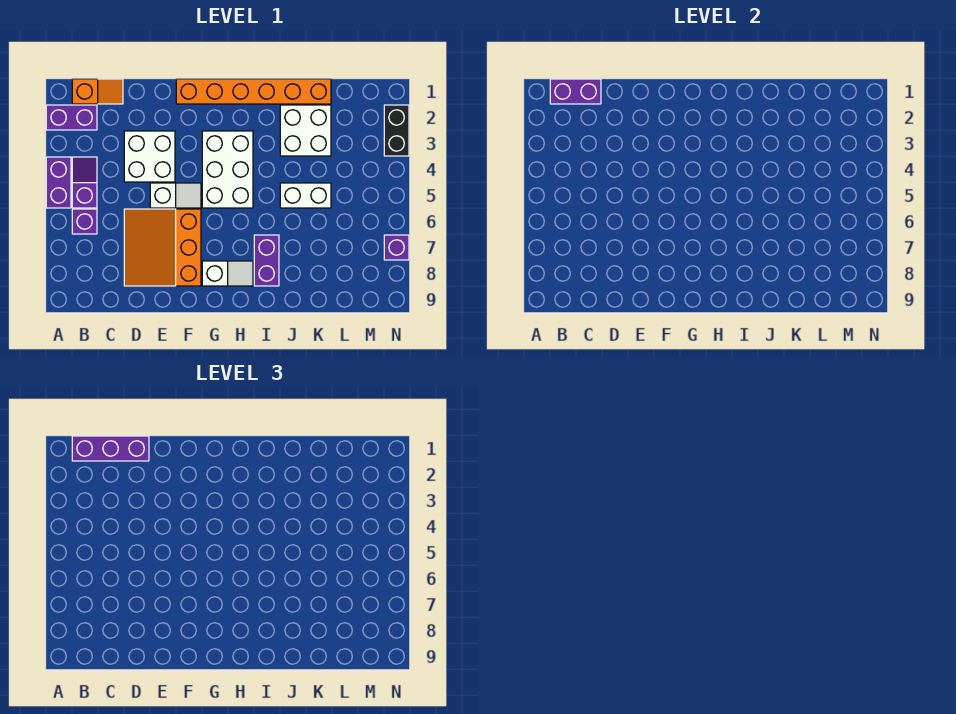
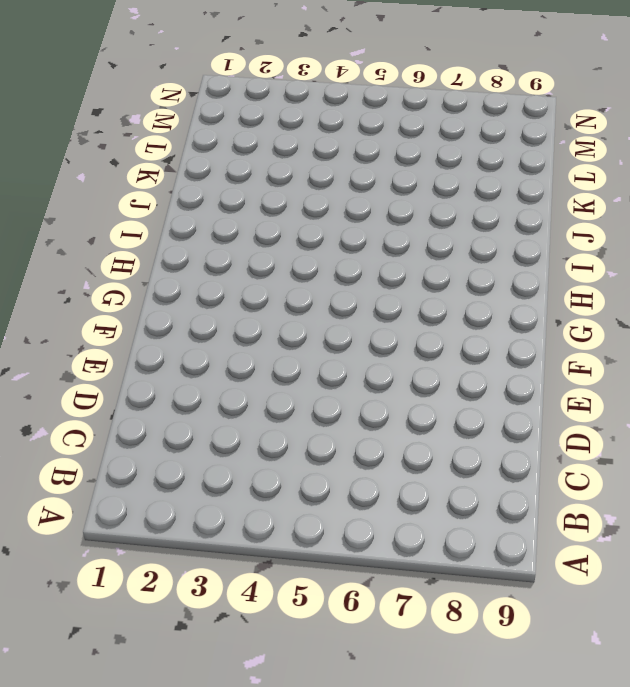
none -> purple brick A2:B2 level 1
none -> purple brick A4:A5 level 1
none -> orange slope B1:C1 level 1 top B

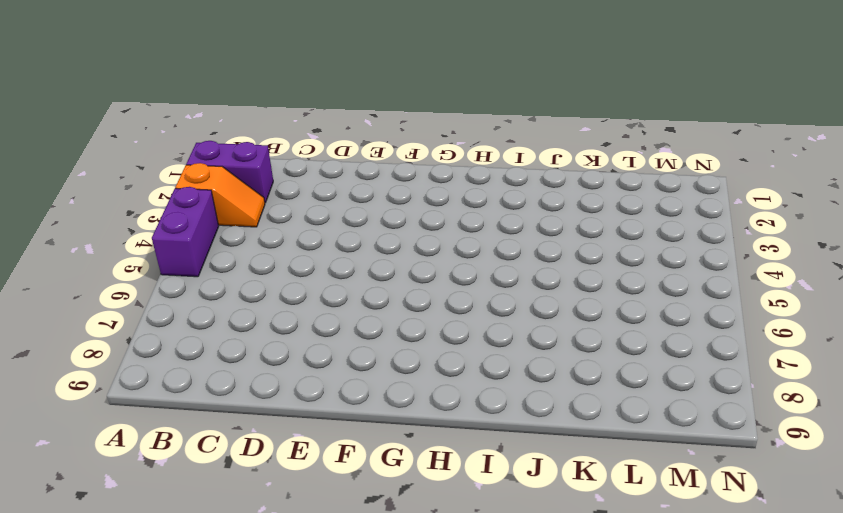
orange slope A3:B3 level 1 top A -> orange slope B1:C1 level 1 top B
none -> purple slope B4:B5 level 1 top 5
none -> purple brick B6 level 1
none -> white brick D3:E4 level 1

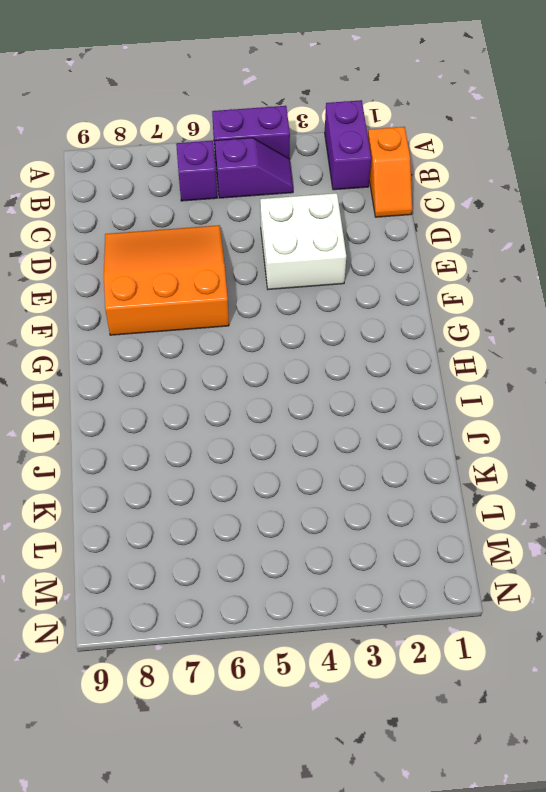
none -> white slope E5:F5 level 1 top E
none -> orange brick F1:K1 level 1
none -> white brick G3:H5 level 1

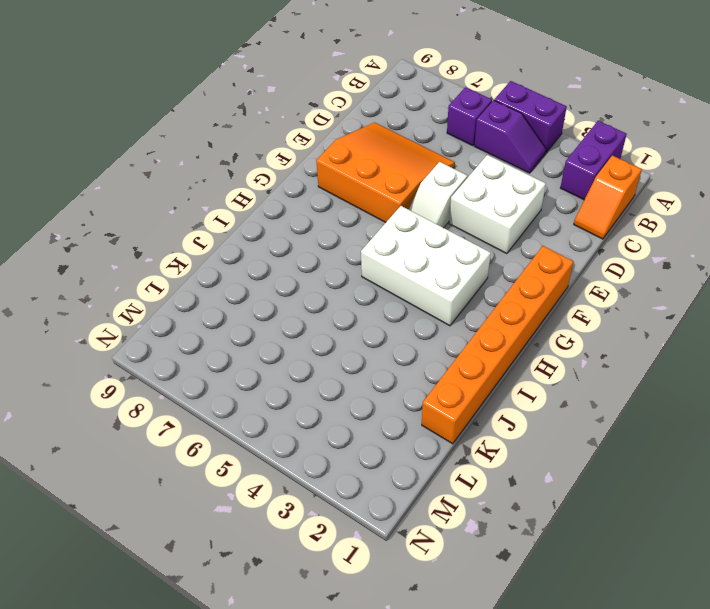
none -> white slope G8:H8 level 1 top G
none -> purple brick I7:I8 level 1
none -> white brick J2:K3 level 1

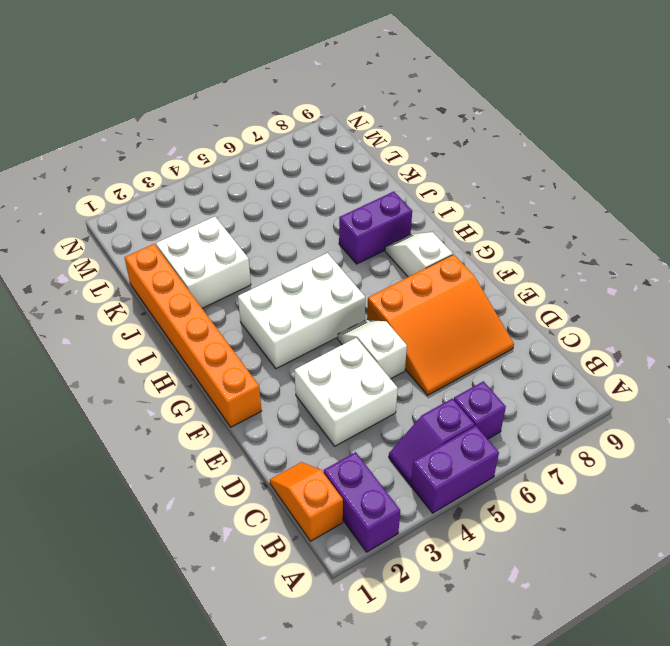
none -> white brick J5:K5 level 1
none -> black brick N2:N3 level 1
none -> purple brick N7 level 1

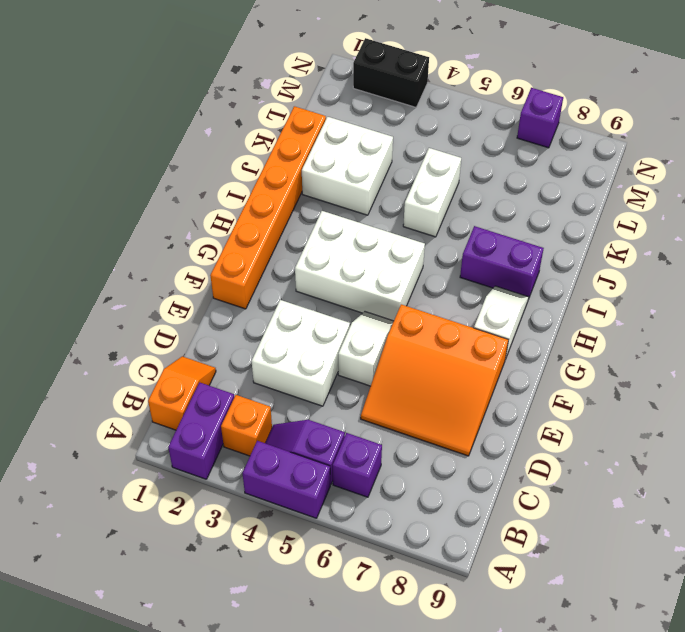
orange brick B3 level 1 -> none
none -> purple brick B1:C1 level 2
none -> purple brick B1:D1 level 3

